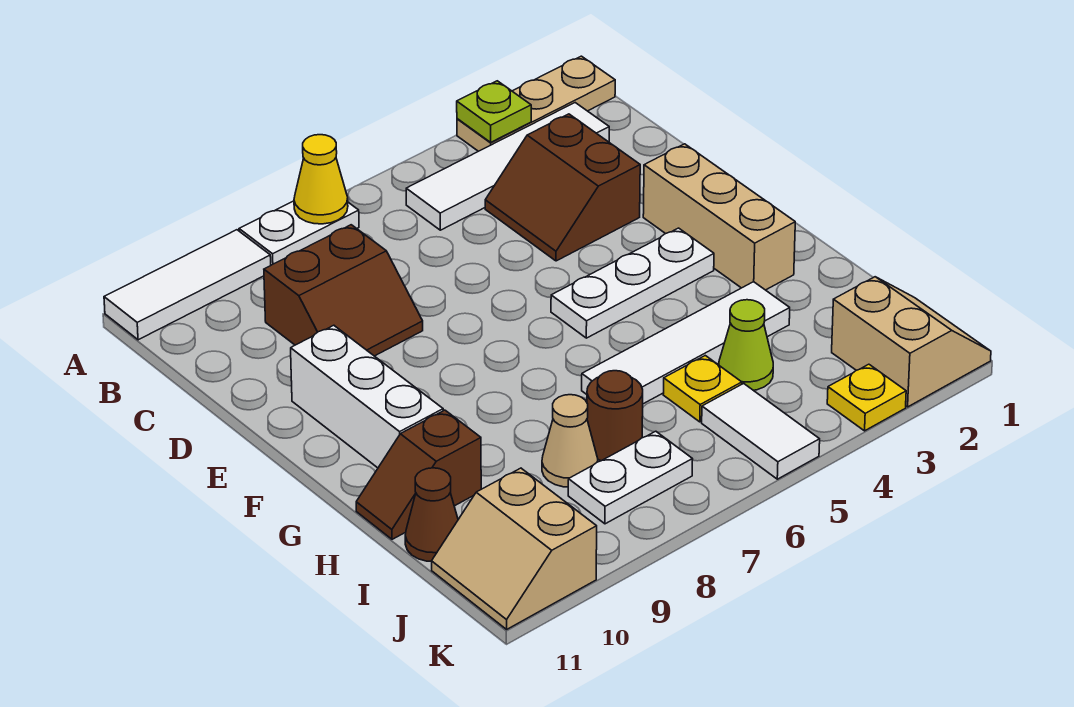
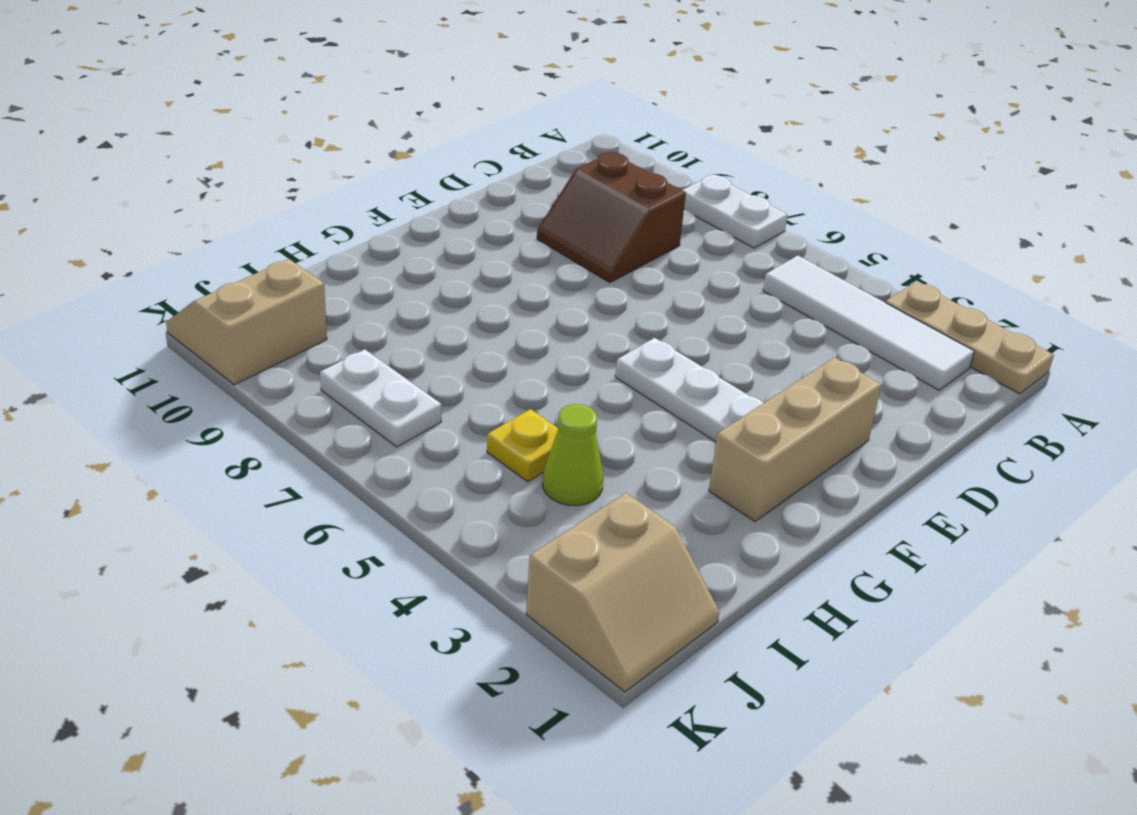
none -> white tile A9:A11 level 1
none -> brown slope C3:D4 level 1 top 3
none -> white brick E10:G10 level 1

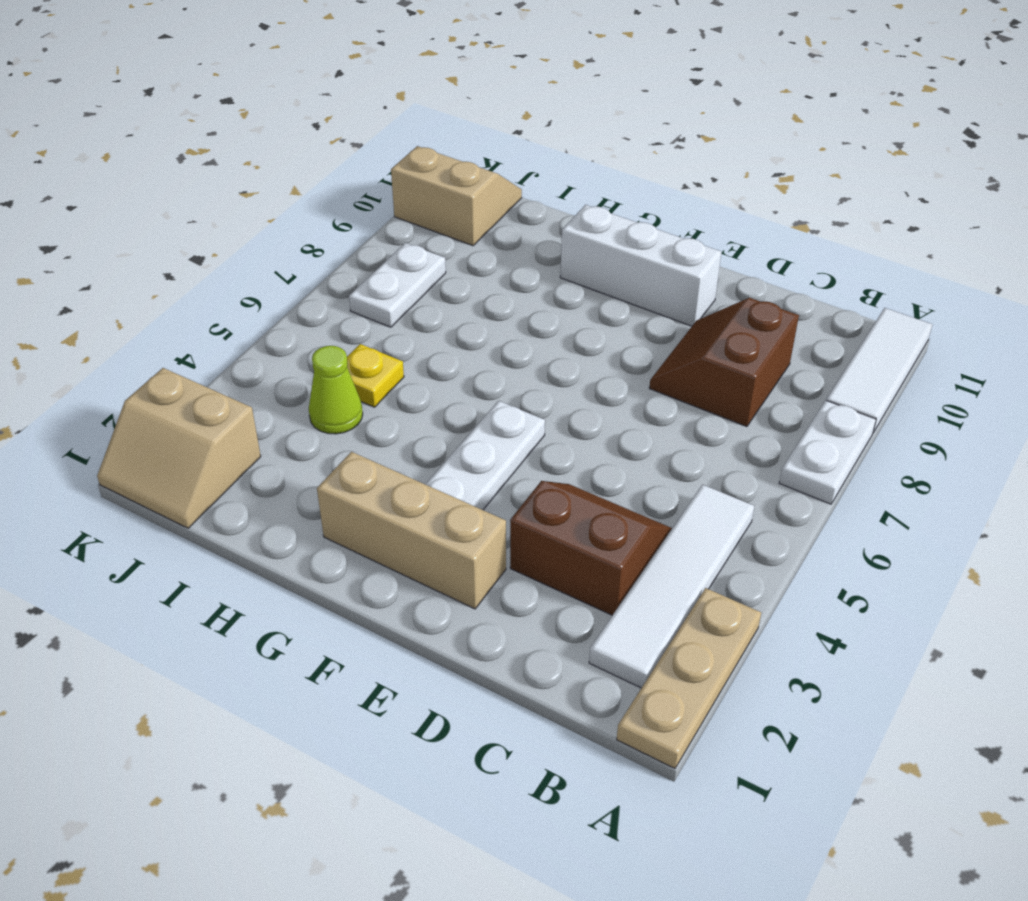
none -> white tile H3:H6 level 1
none -> brown slope H10:H11 level 1 top 10
none -> brown round brick I7 level 1

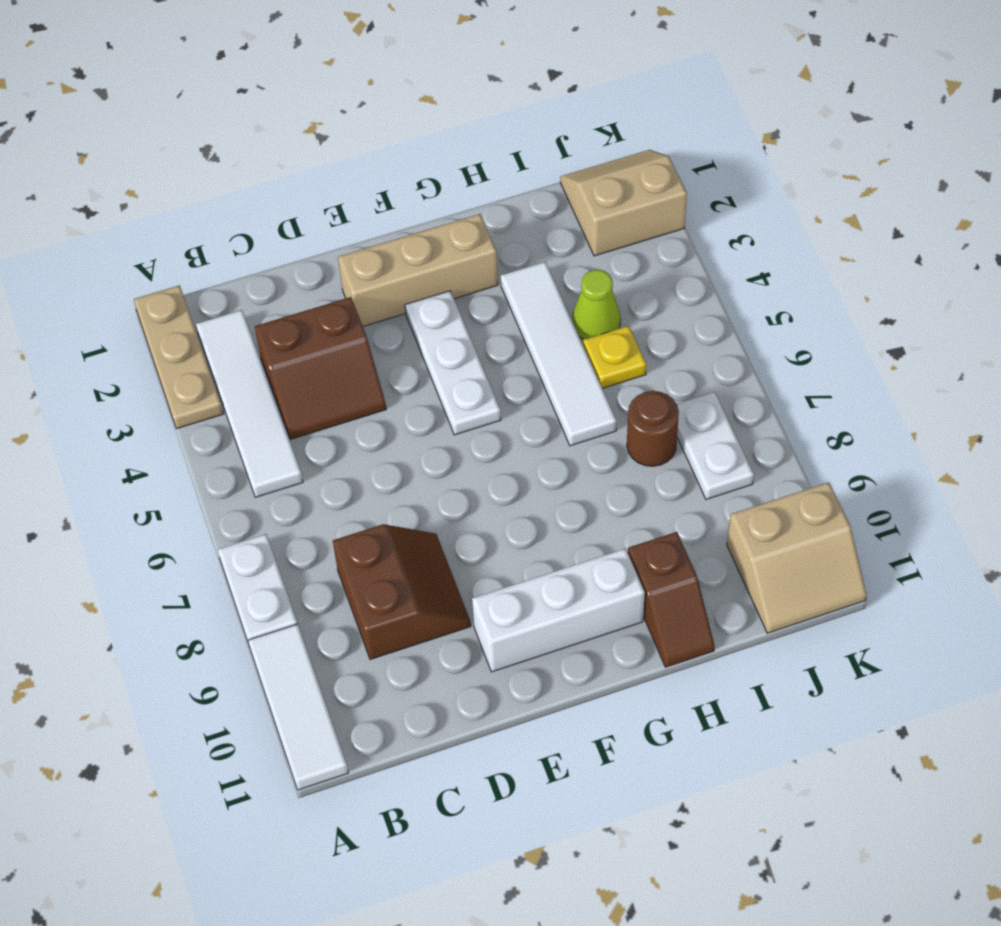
none -> tan cone I8 level 1
none -> brown cone I11 level 1
none -> white tile J5:K5 level 1

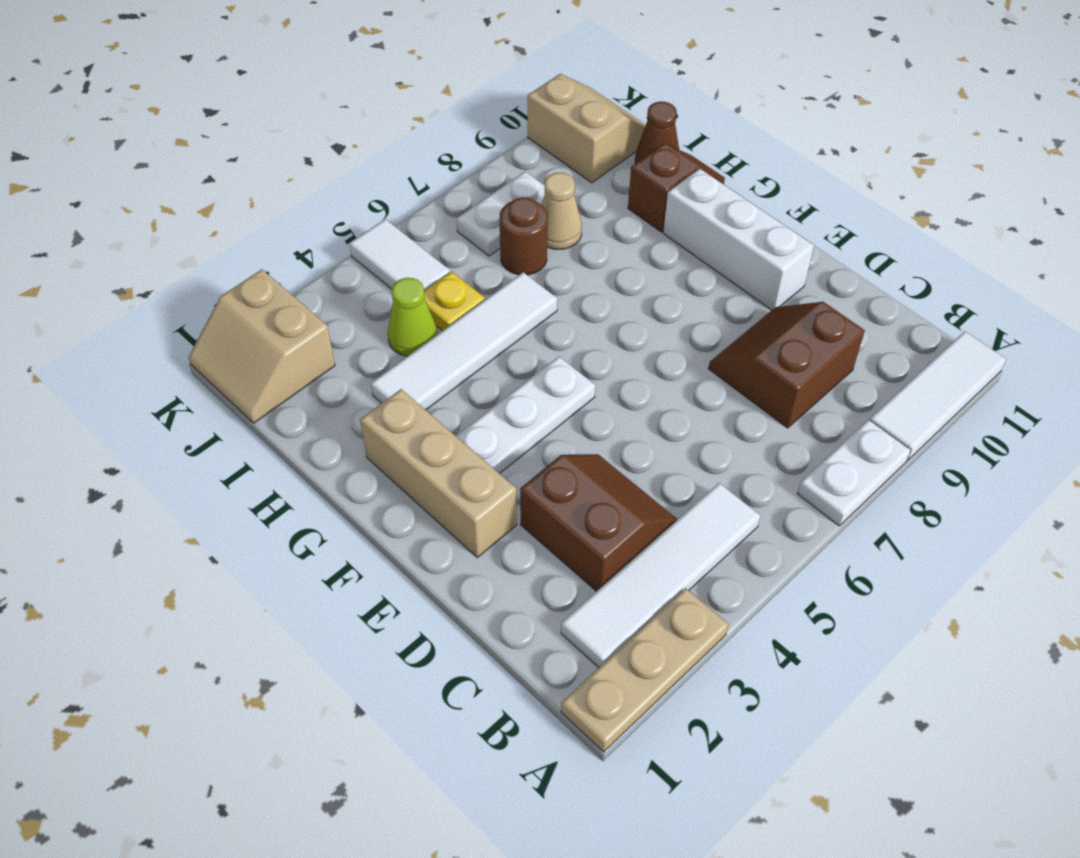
none -> yellow plate K3 level 1
none -> lime plate A3 level 2
none -> yellow cone A7 level 2

